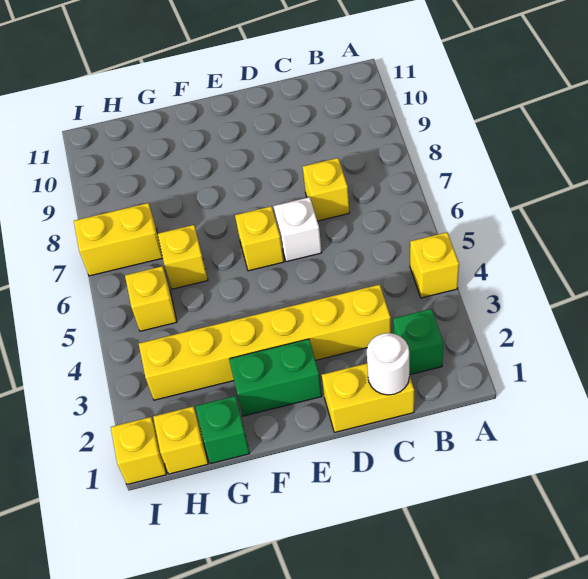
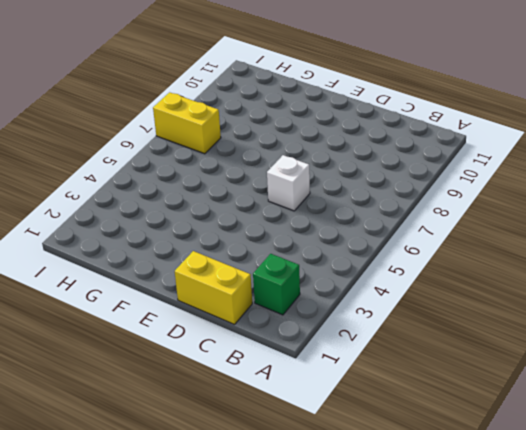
none -> yellow brick A4 level 1
none -> yellow brick C3:H3 level 1
none -> yellow brick C7 level 1

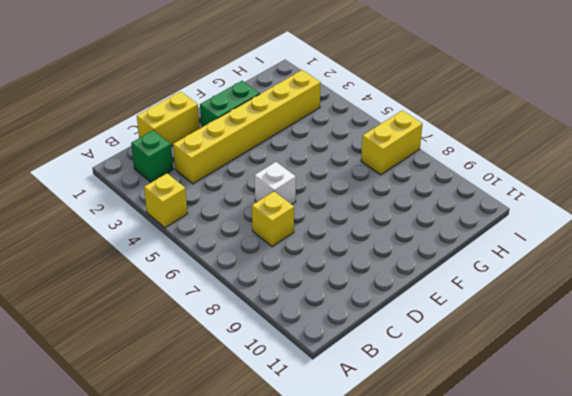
none -> yellow brick E6 level 1
none -> green brick G1 level 1
none -> yellow brick G6 level 1

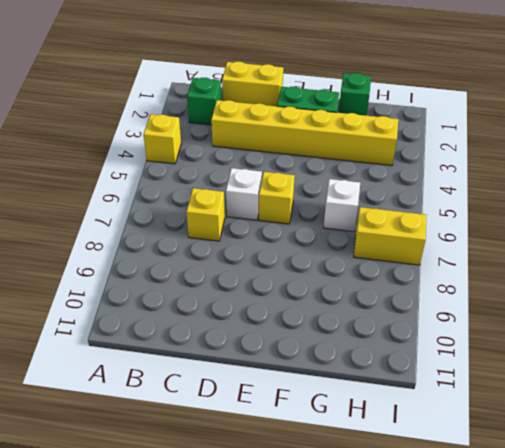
white brick G6 level 1 -> yellow brick G6 level 1
none -> yellow brick H1 level 1
none -> yellow brick H5 level 1
none -> yellow brick I1 level 1

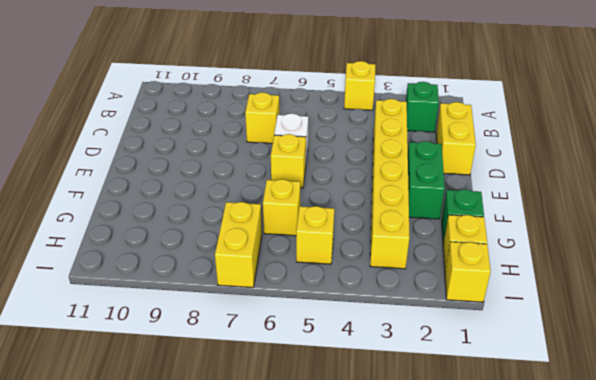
none -> white round brick C1 level 2

